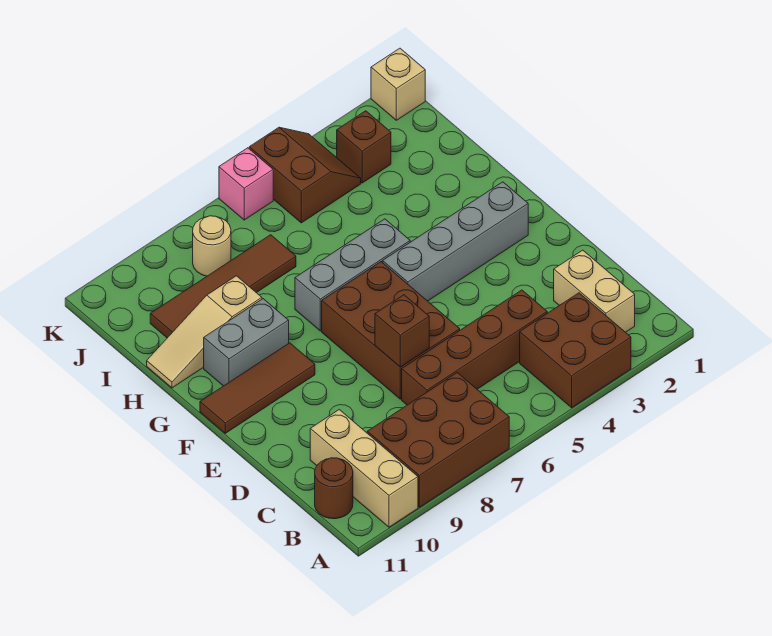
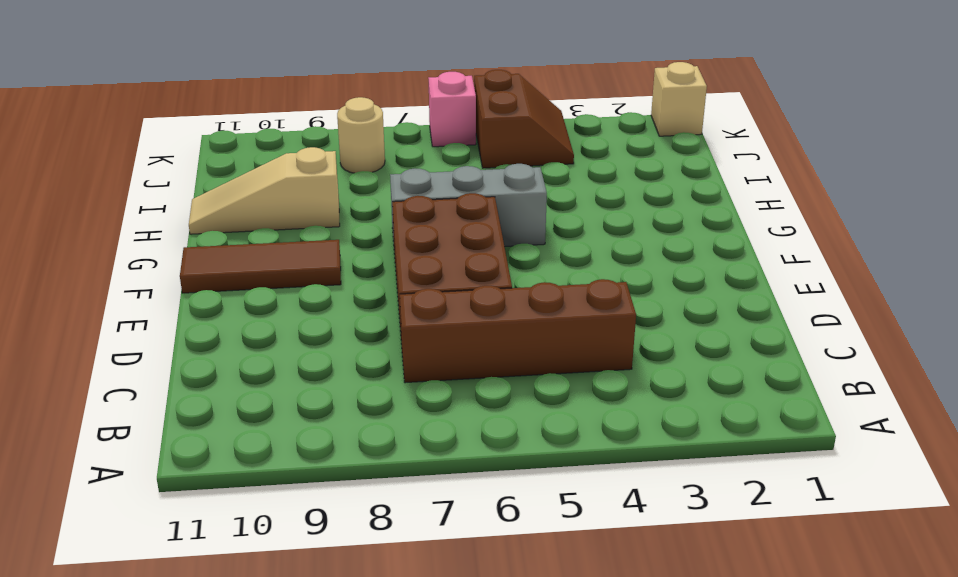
none -> brown brick A3:B4 level 1
none -> brown brick A7:B9 level 1
none -> tan brick A10:C10 level 1

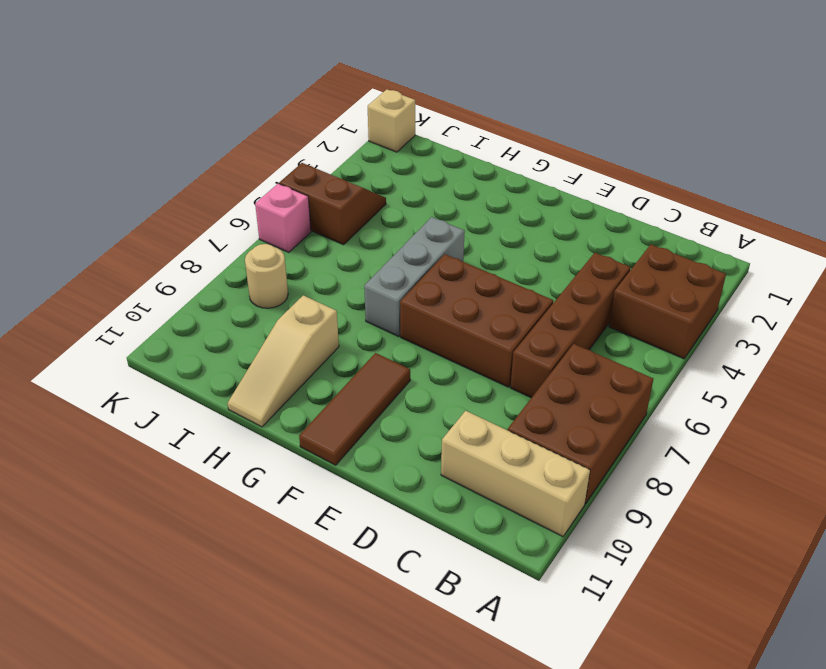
none -> tan brick B2:C2 level 1
none -> brown round brick B11 level 1
none -> grey brick F2:F5 level 1

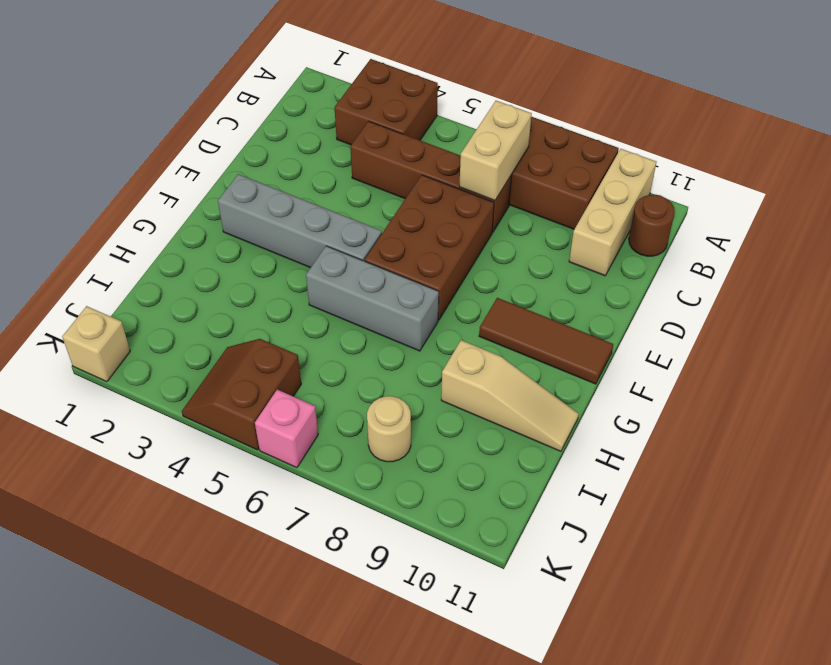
tan brick B7:C7 level 2 -> tan brick B2:C2 level 1
none -> grey brick G9:G10 level 1
none -> brown tile I7:I10 level 1
none -> brown brick J3 level 1

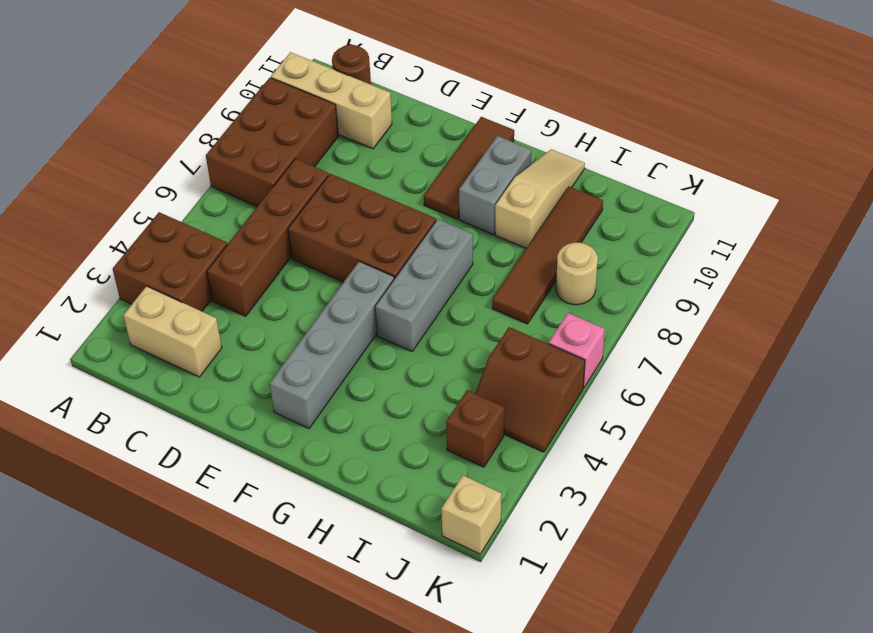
none -> brown brick D7 level 2

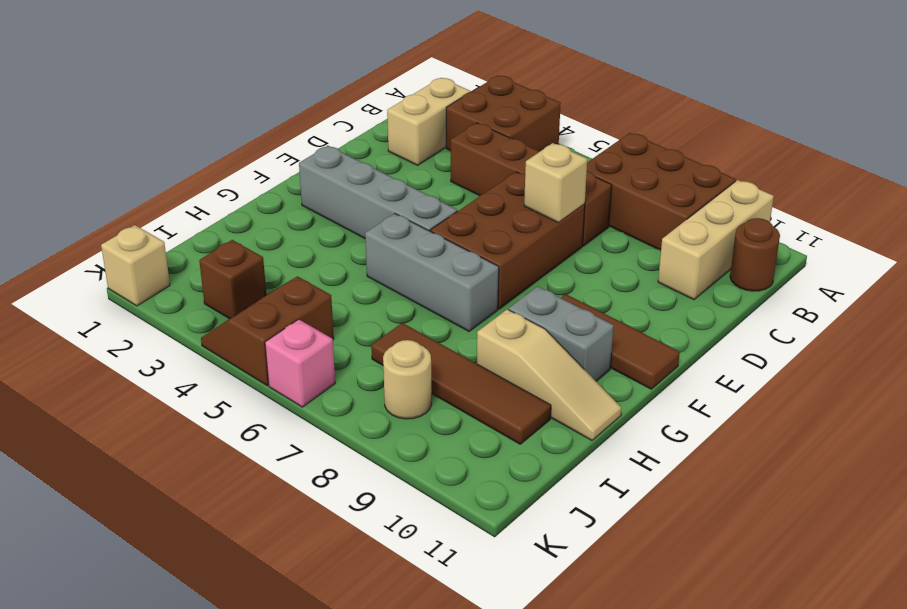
tan brick D7 level 2 -> brown brick D7 level 2

